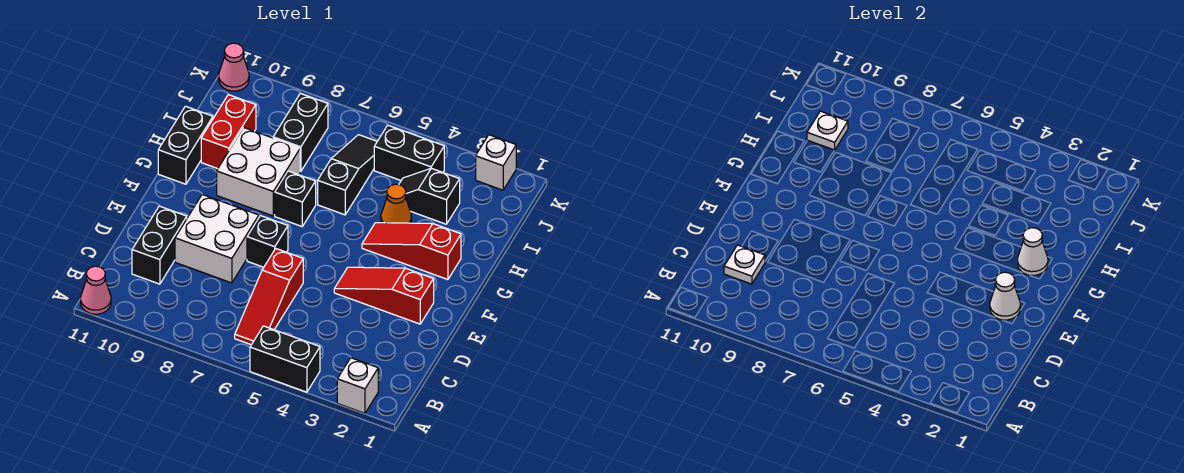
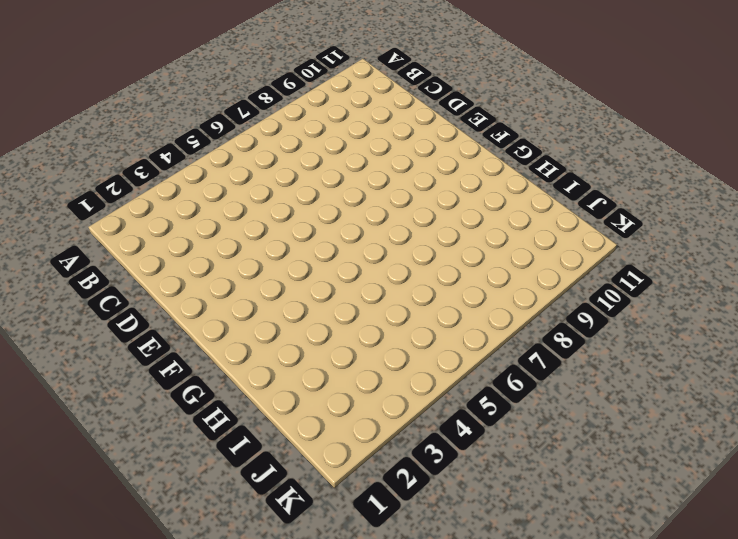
none -> white brick A2 level 1
none -> black brick A4:A5 level 1
none -> pink cone A11 level 1

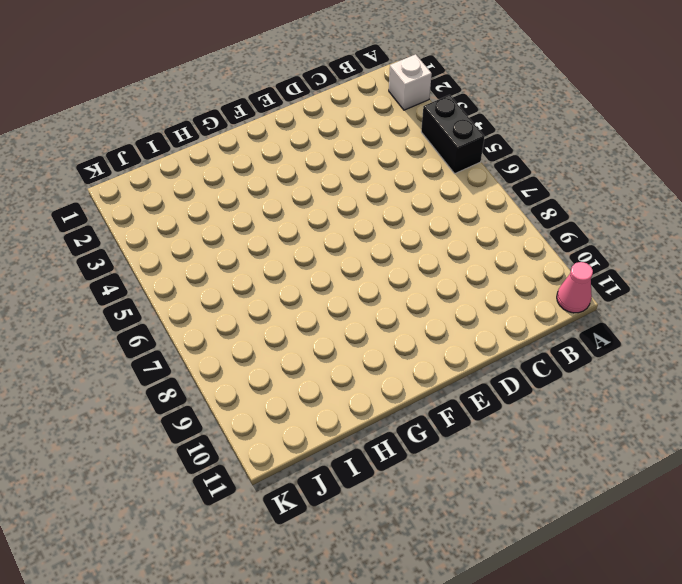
none -> red slope B6:D6 level 1 top D
none -> black brick C10:D10 level 1
none -> white brick D8:E9 level 1

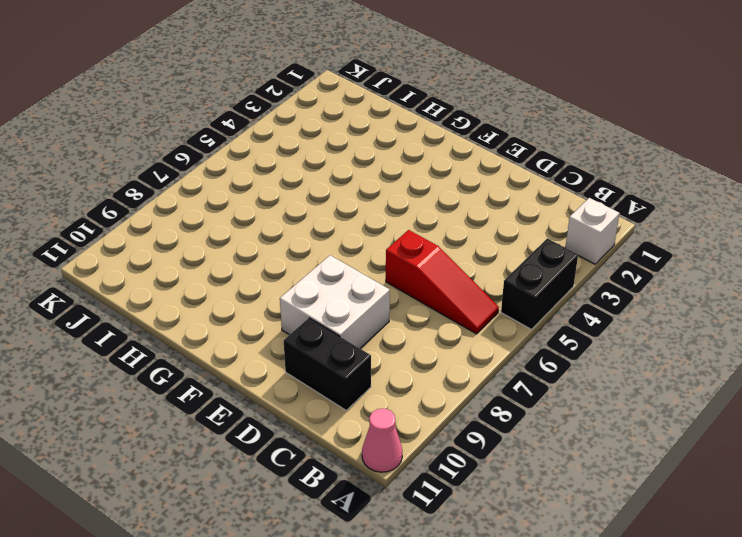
none -> red slope E2:E4 level 1 top 2
none -> black brick E7 level 1
none -> red slope G2:G4 level 1 top 2

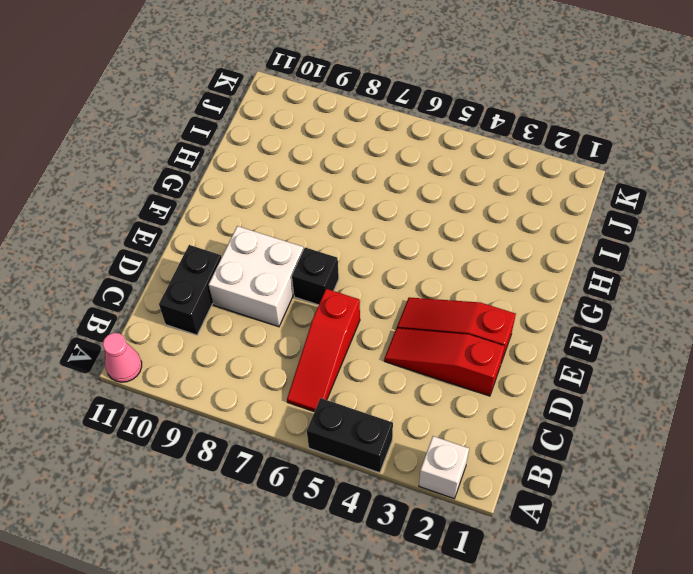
red slope D2:D4 level 1 top 2 -> red slope G2:G4 level 1 top 2
none -> black brick G7 level 1
none -> white brick G8:H9 level 1
none -> black brick G11:H11 level 1

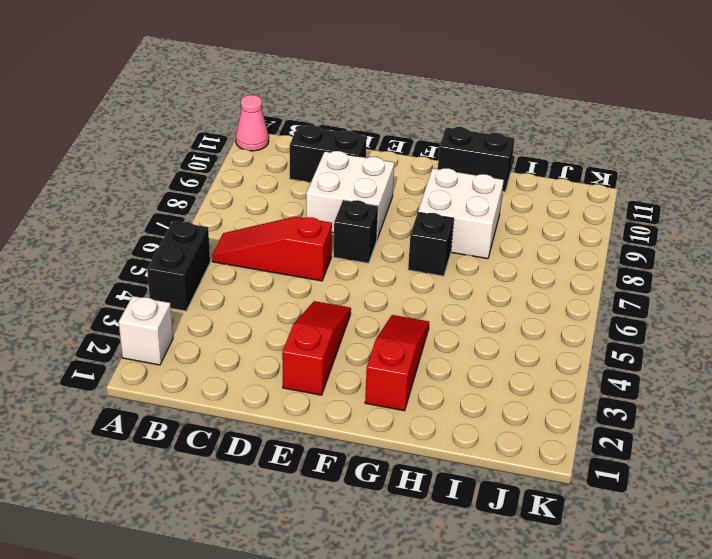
none -> orange cone H4 level 1
none -> black slope H6:J6 level 1 top H
none -> red brick H10:I10 level 1

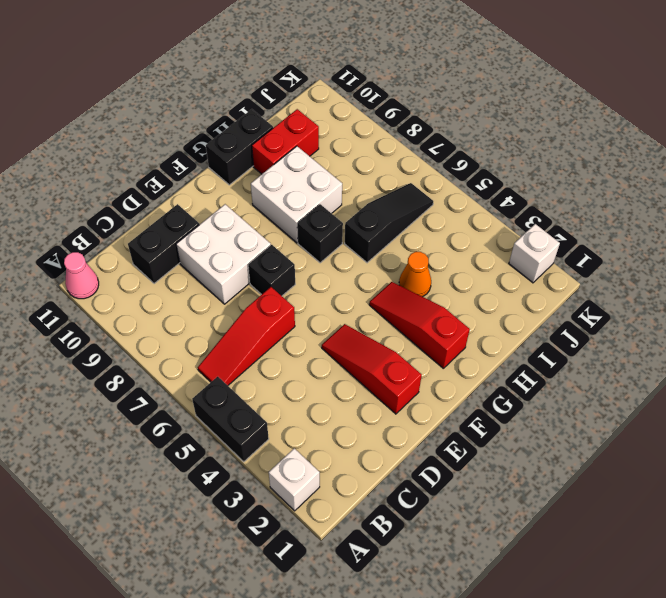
none -> black slope I3:I4 level 1 top 3
none -> black brick I8:J8 level 1
none -> black brick J4:J5 level 1

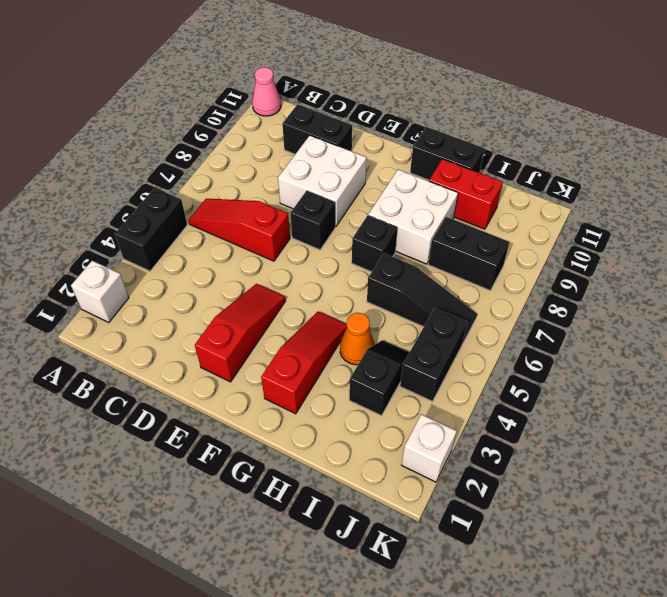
none -> pink cone K11 level 1
none -> white plate C10 level 2
none -> white cone E2 level 2

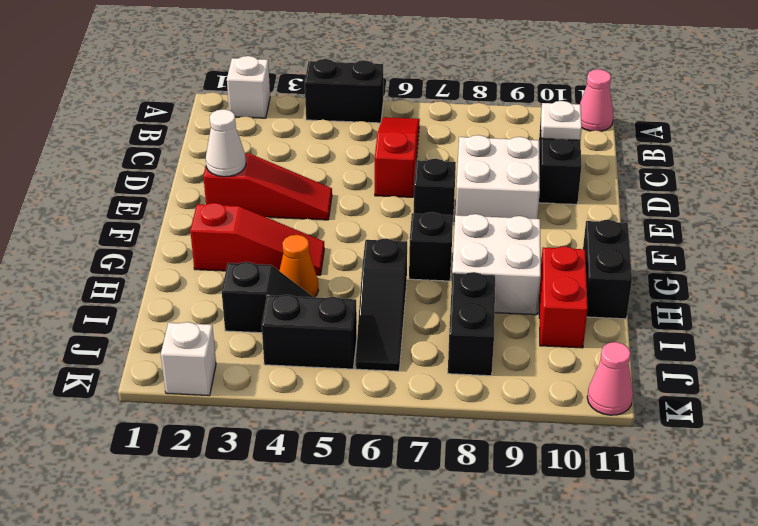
none -> white cone G2 level 2
none -> white plate I10 level 2

